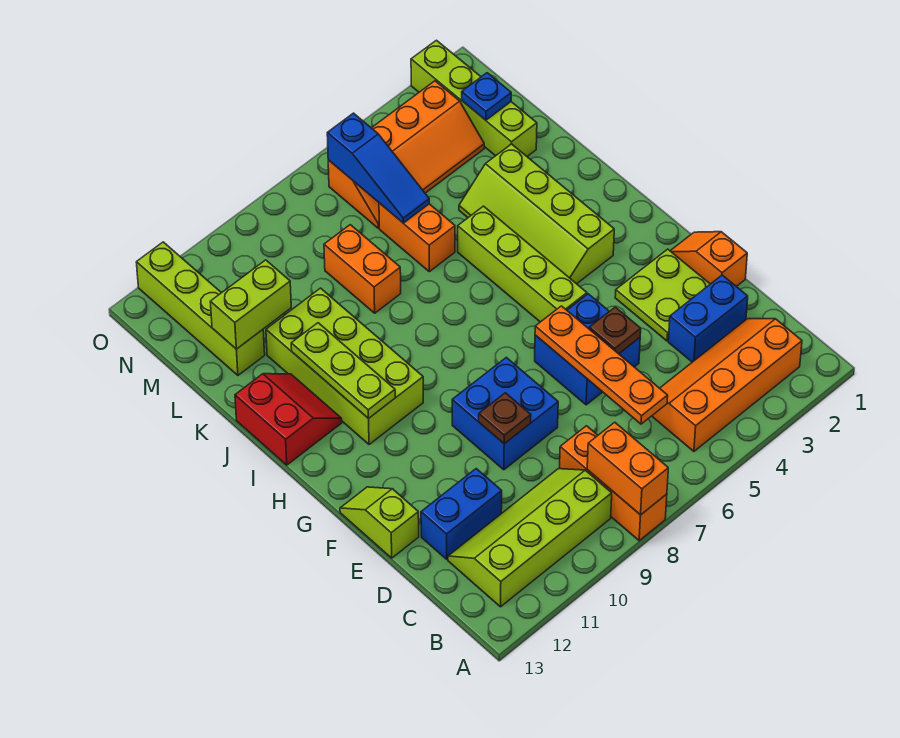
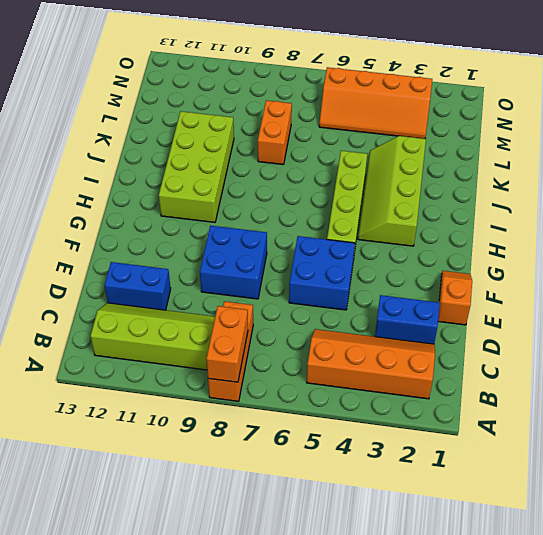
none -> lime plate E2:F3 level 1
none -> lime slope E13:F13 level 1 top E
none -> red slope I12:J13 level 1 top 13

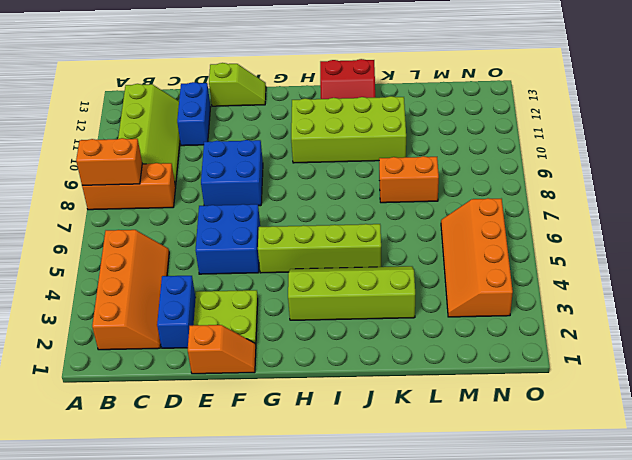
none -> orange brick K6:L6 level 1
none -> lime brick L2:O2 level 1
none -> lime brick L12:O12 level 1

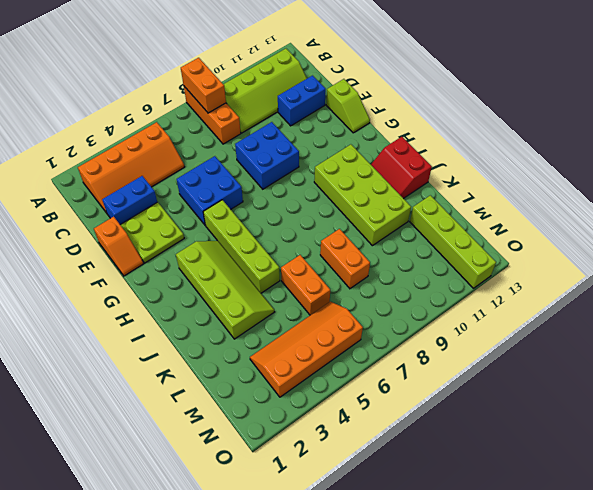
none -> lime brick L2:O2 level 1
none -> orange plate C6:F6 level 2
none -> brown plate E5 level 2

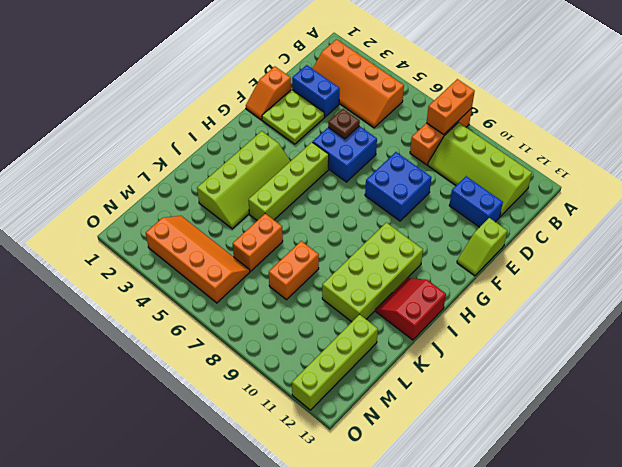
none -> lime brick L2:O2 level 1
none -> orange plate C6:F6 level 2
none -> brown plate E9 level 2

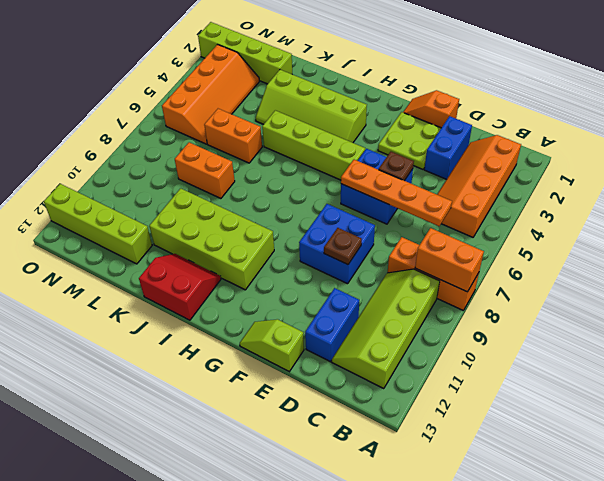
none -> lime plate H11:J11 level 2
none -> blue slope L6:N6 level 2 top N
none -> lime brick L11:L12 level 2

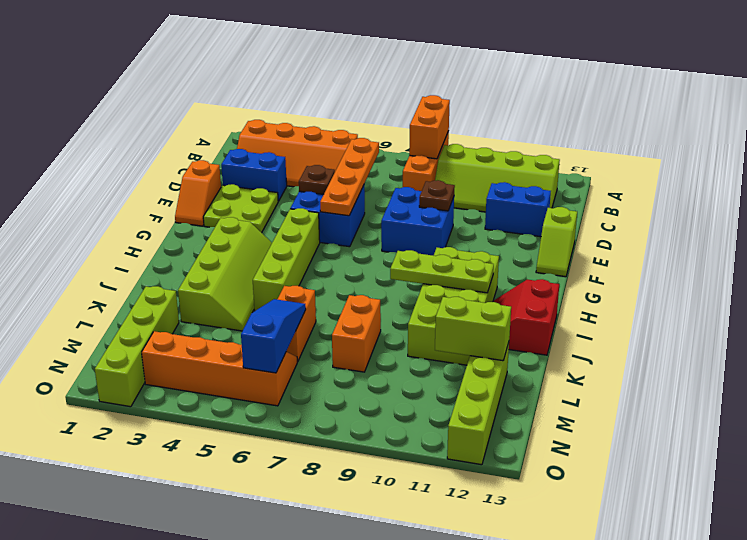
lime plate I9:I11 level 2 -> lime plate H11:J11 level 2
none -> blue plate M2 level 2

